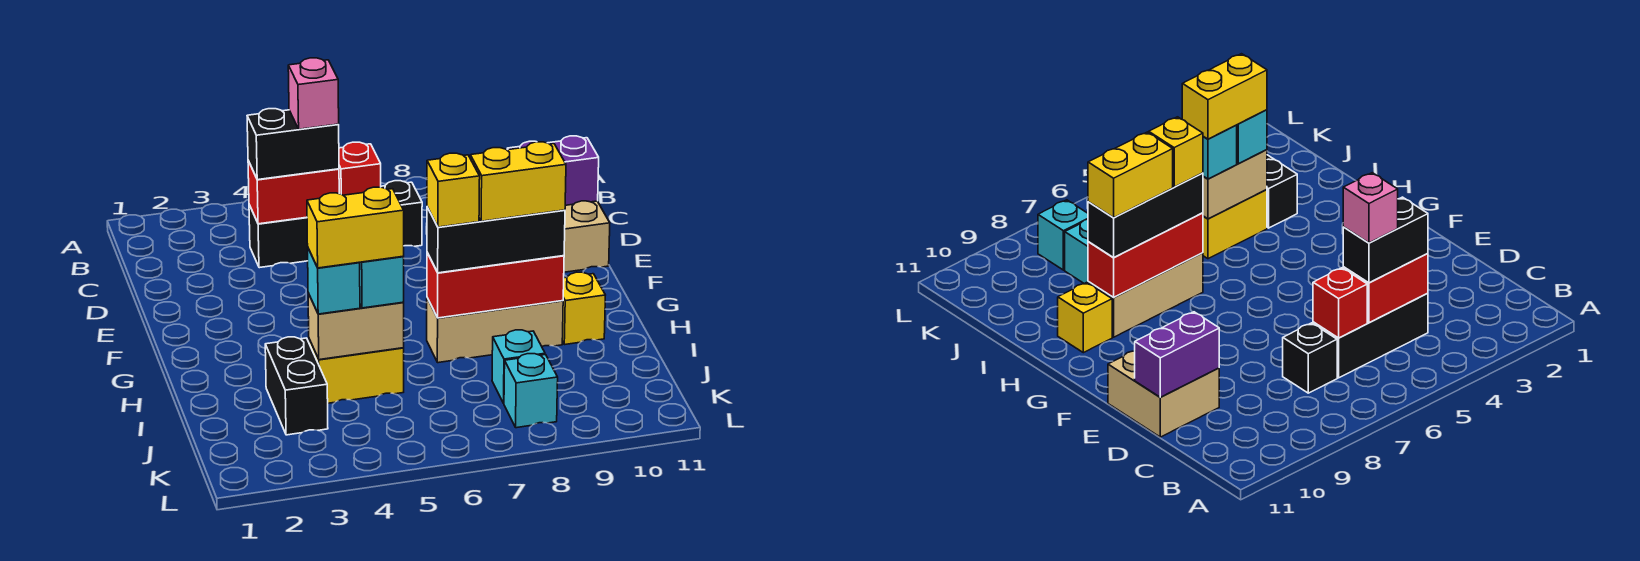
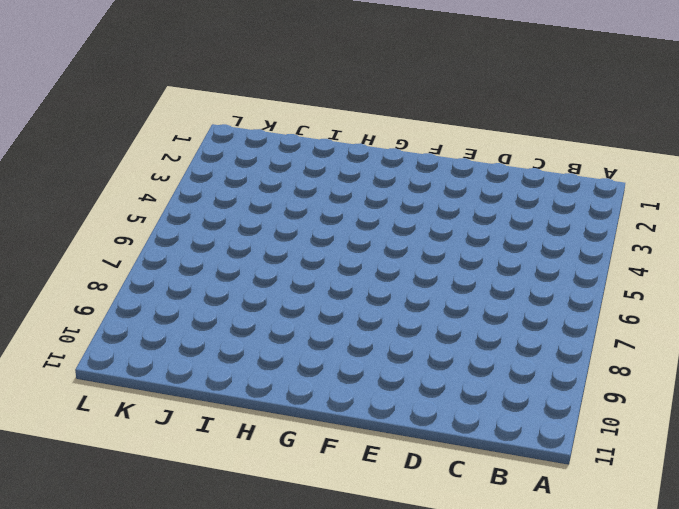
none -> black brick C4:C6 level 1
none -> black brick C7 level 1
none -> tan brick D10:E11 level 1

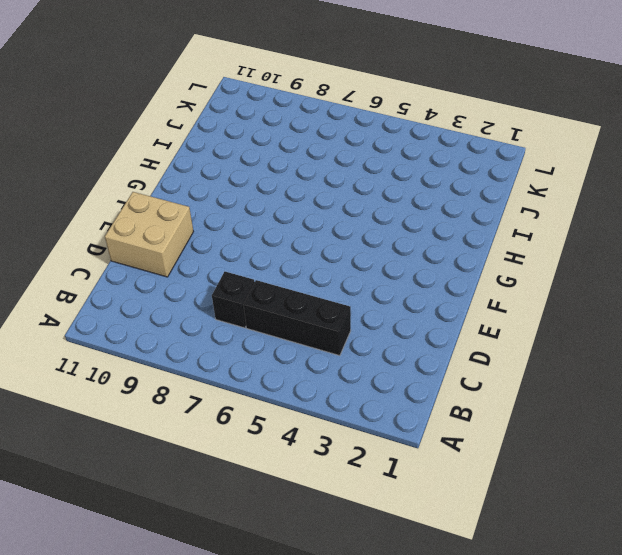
none -> tan brick H7:H9 level 1
none -> yellow brick H10 level 1
none -> black brick I3:J3 level 1

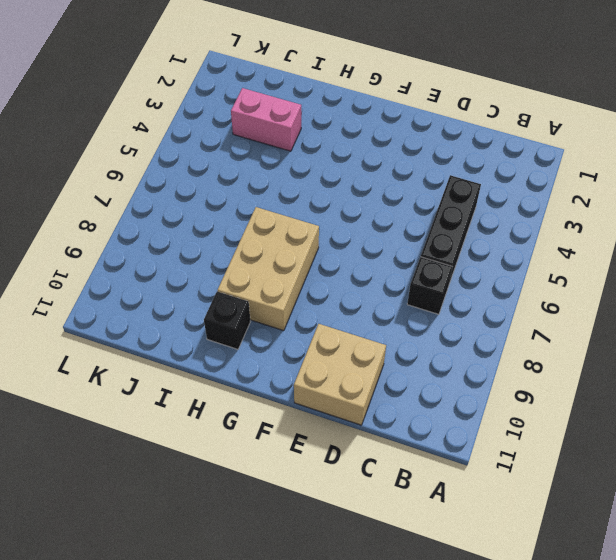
tan brick G7:H9 level 1 -> tan brick H7:H9 level 1
black brick H10 level 1 -> yellow brick H10 level 1
pink brick I3:J3 level 1 -> black brick I3:J3 level 1
none -> yellow brick I4:I5 level 1
none -> cyan brick J8 level 1
none -> cyan brick K8 level 1

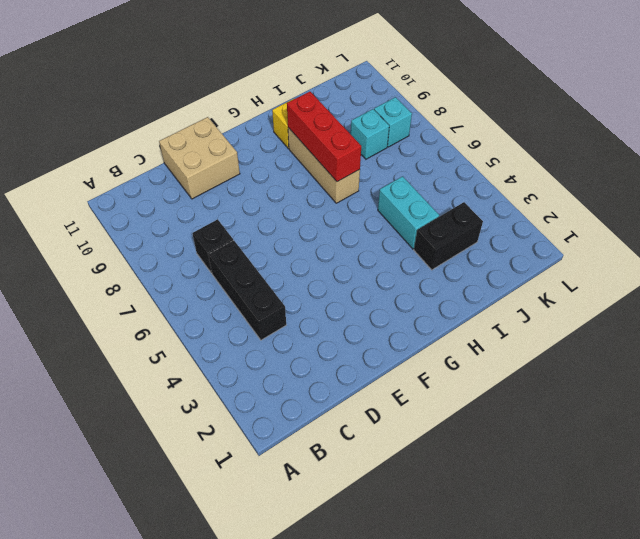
cyan brick I4:I5 level 1 -> yellow brick I4:I5 level 1
none -> red brick C4:C5 level 2
none -> red brick C6 level 2
none -> purple brick D10:D11 level 2

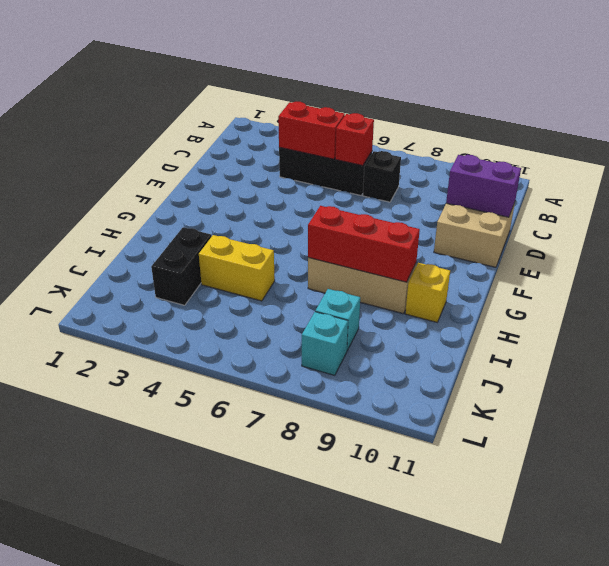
none -> tan brick I4:I5 level 2
none -> black brick C4:C5 level 3
none -> black brick H7:H9 level 3

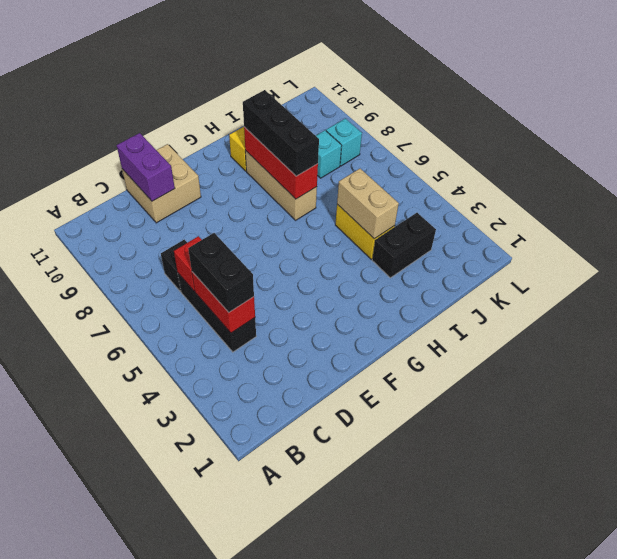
none -> cyan brick I4 level 3
none -> cyan brick I5 level 3
none -> pink brick C5 level 4

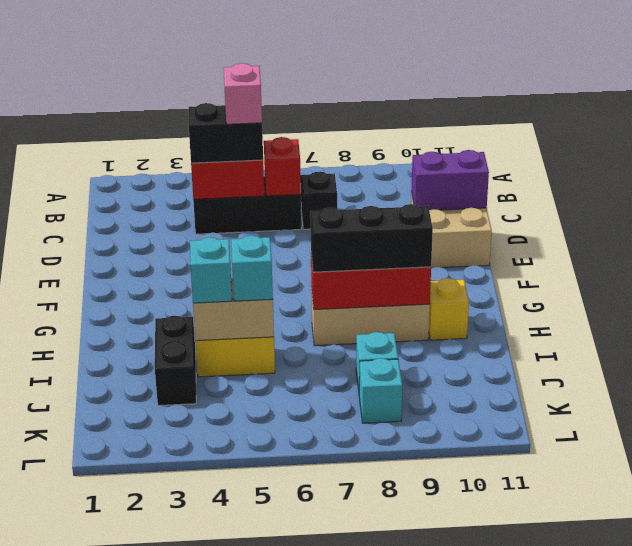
none -> yellow brick H7 level 4
none -> yellow brick H8:H9 level 4
none -> yellow brick I4:I5 level 4

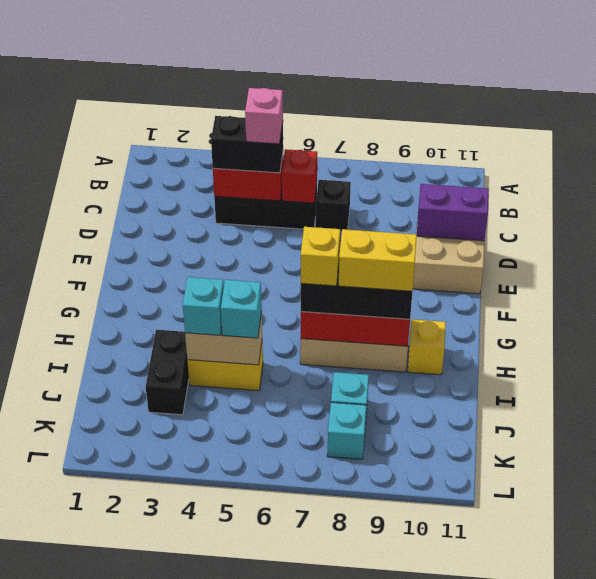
none -> yellow brick I4:I5 level 4

